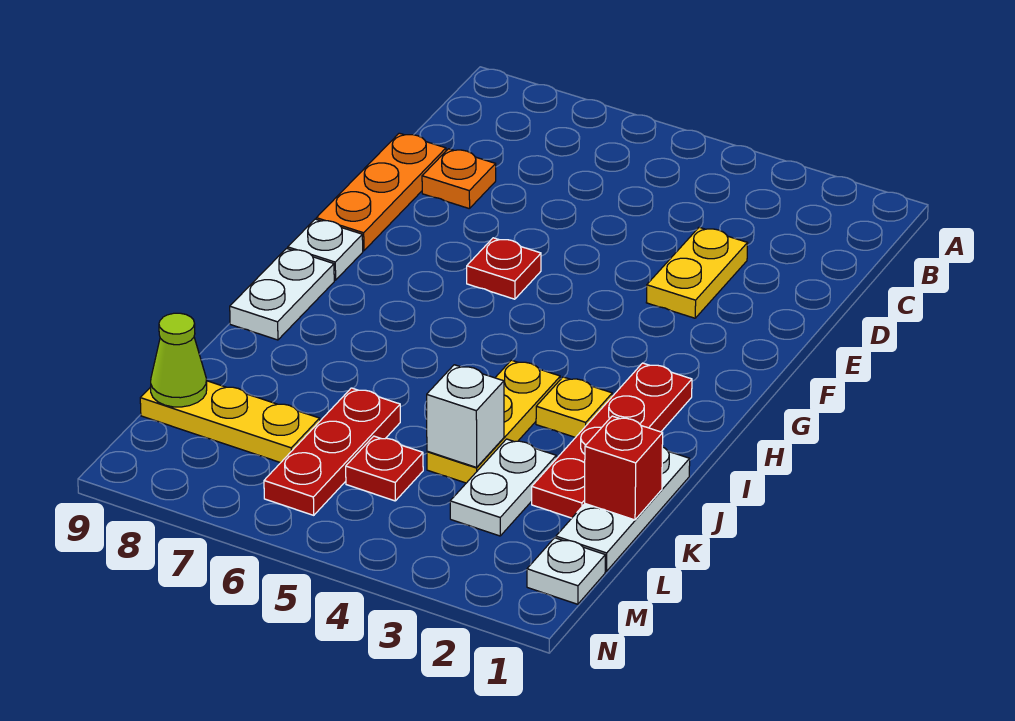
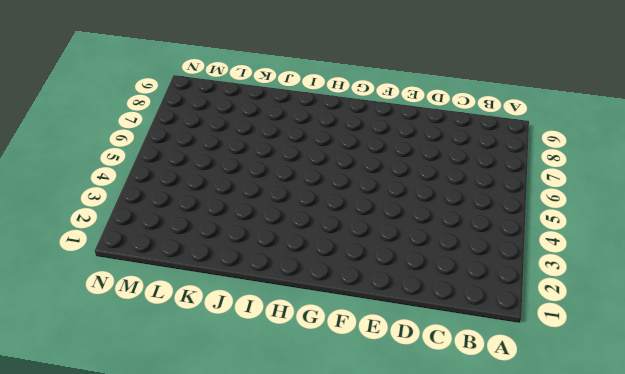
none -> yellow plate D3:E3 level 1
none -> orange plate D8 level 1
none -> orange plate D9:F9 level 1

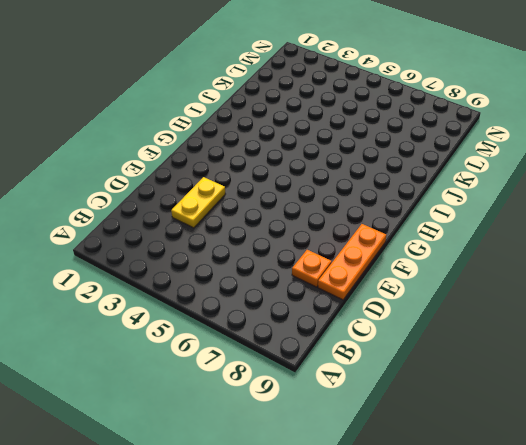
none -> red plate F6 level 1
none -> white plate G9 level 1
none -> red plate H2:K2 level 1

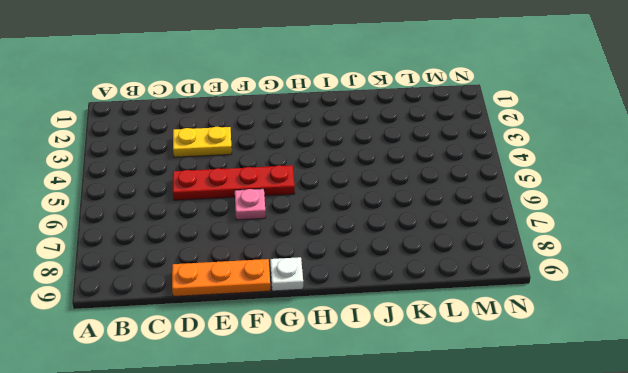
red plate D5:G5 level 1 -> red plate H2:K2 level 1
pink plate F6 level 1 -> red plate F6 level 1
none -> orange plate D8 level 1
none -> white plate H9:I9 level 1
none -> yellow plate I3 level 1

